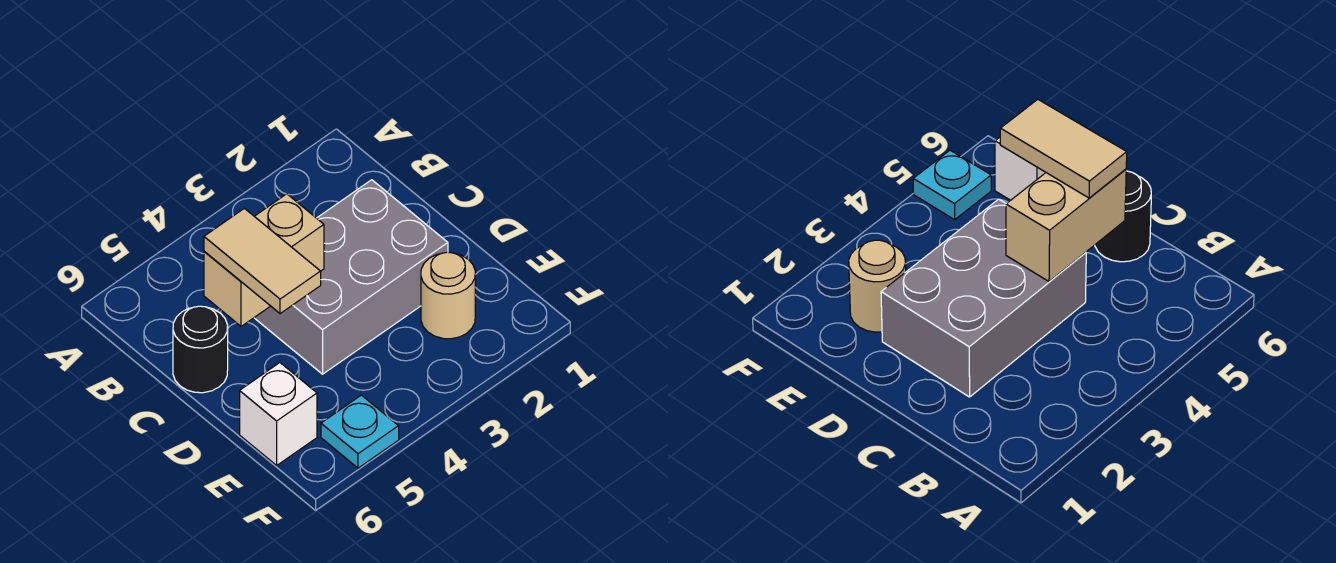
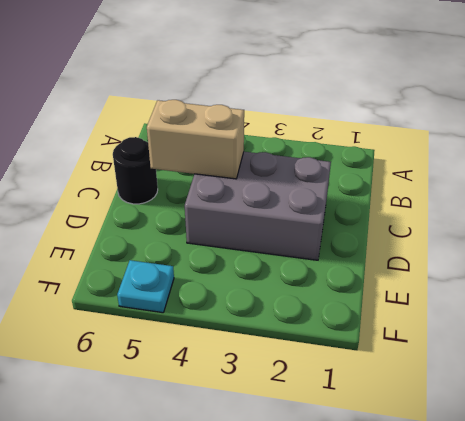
none -> tan round brick E2 level 1
none -> white brick E6 level 1

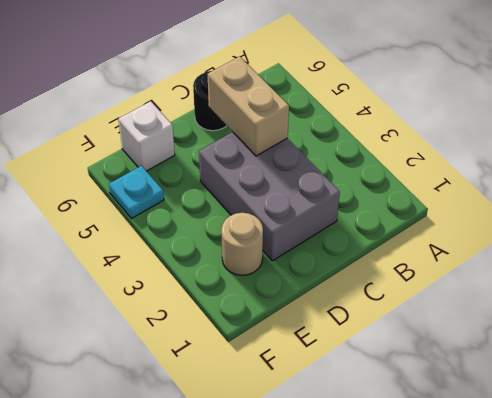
none -> tan tile C5:D5 level 3

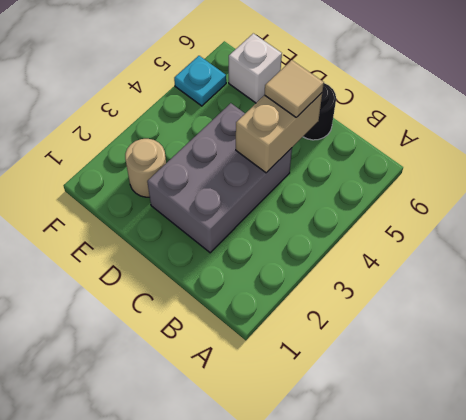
tan tile C5 level 3 -> tan tile C5:D5 level 3

